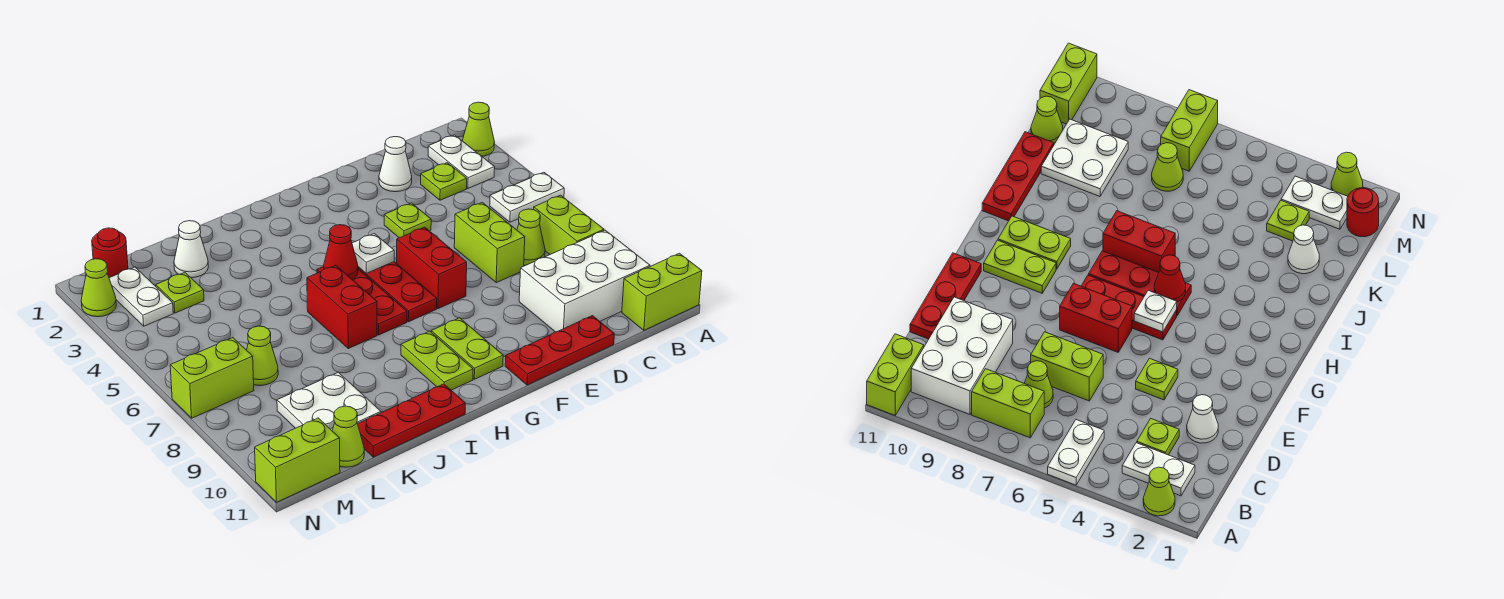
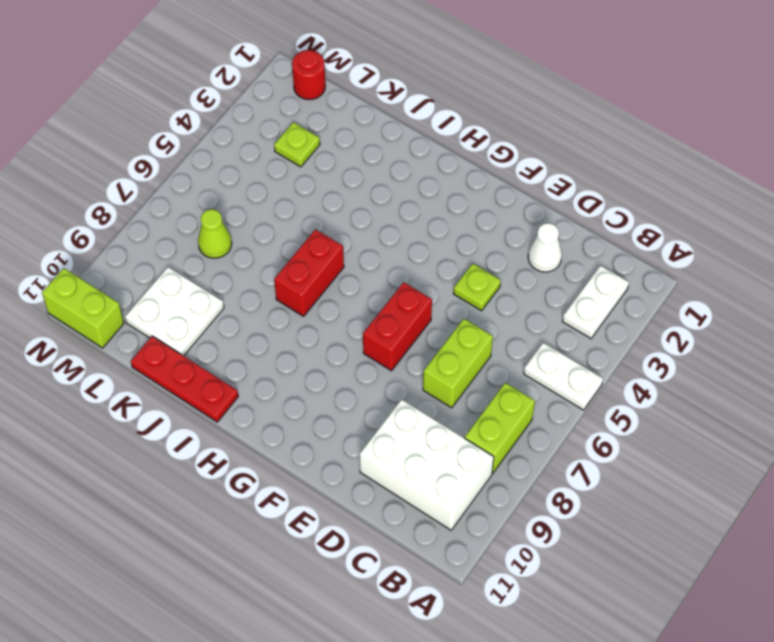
none -> lime cone A2 level 1
none -> lime brick A11:B11 level 1
none -> lime plate C3 level 1
none -> lime cone C7 level 1

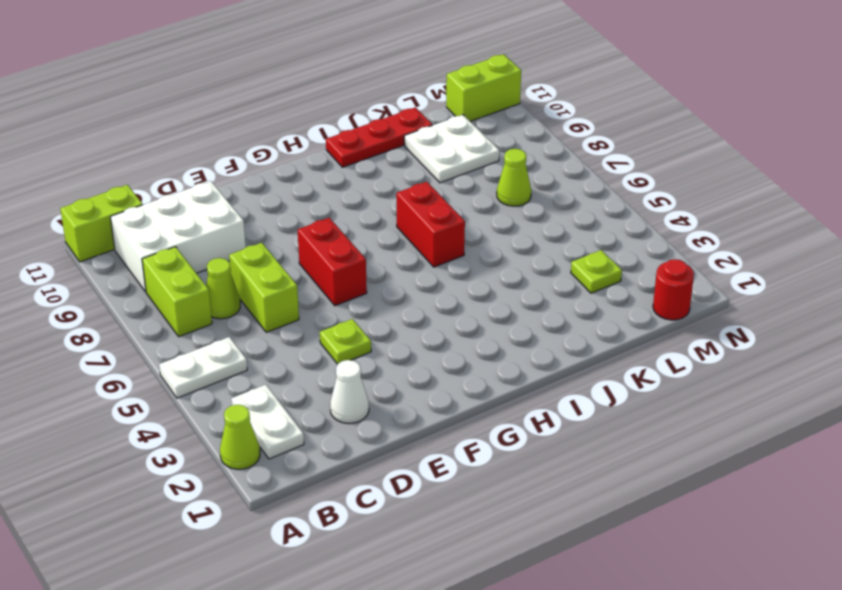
none -> lime plate C3 level 1
none -> red plate D11:F11 level 1
none -> red plate G5:G7 level 1
none -> lime plate G9:G10 level 1

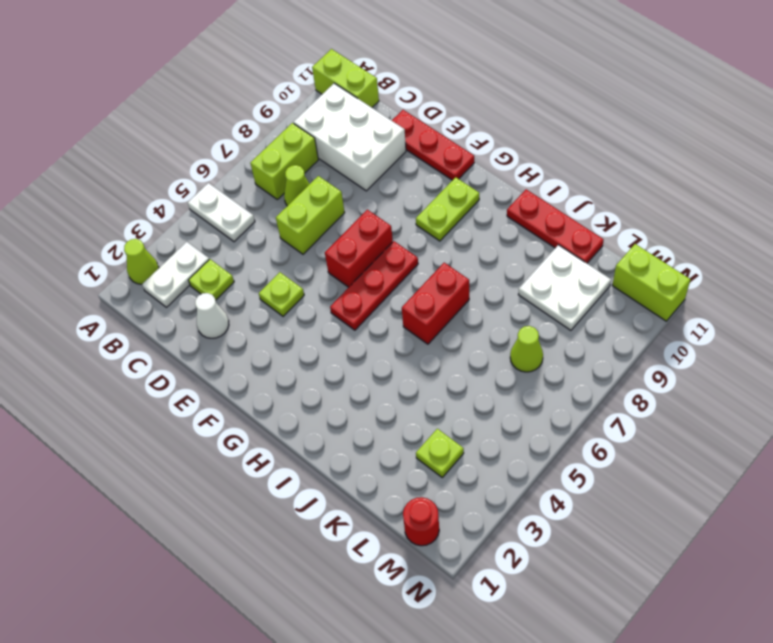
none -> red plate H5:H7 level 1
none -> lime plate H9:H10 level 1
none -> white cone K2 level 1
none -> lime cone L11 level 1

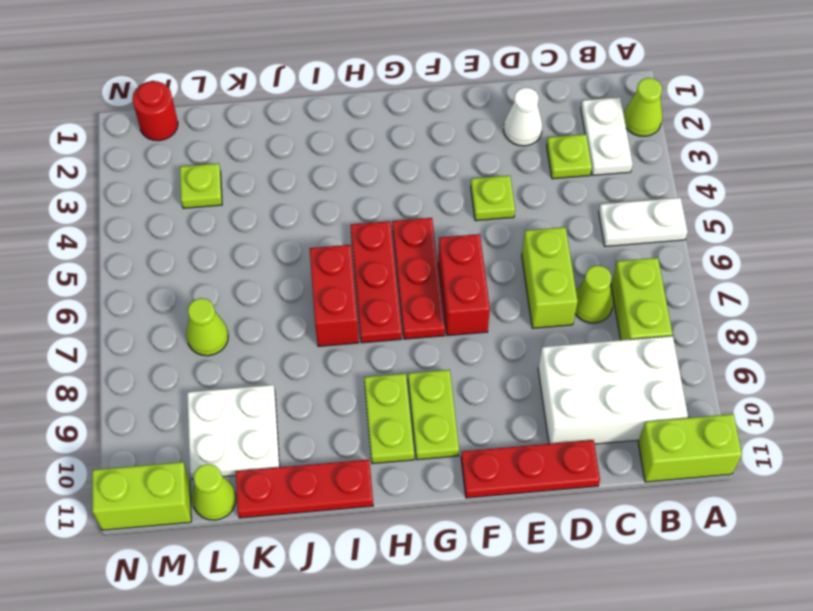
none -> white cone K2 level 1
none -> white plate M2:M3 level 1
none -> lime brick M7:N7 level 1
none -> lime cone N2 level 1

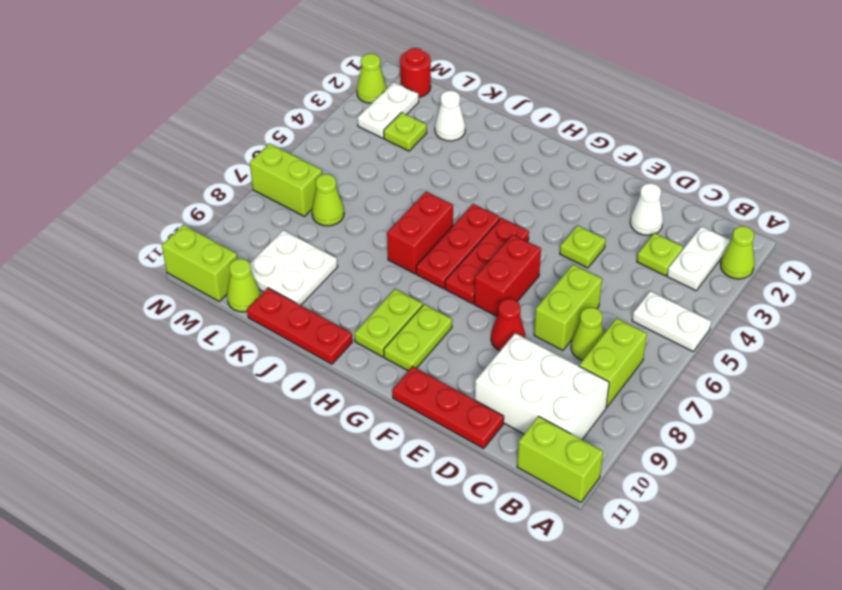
red cone E8 level 1 -> red cone H5 level 2
none -> white plate G5 level 2

